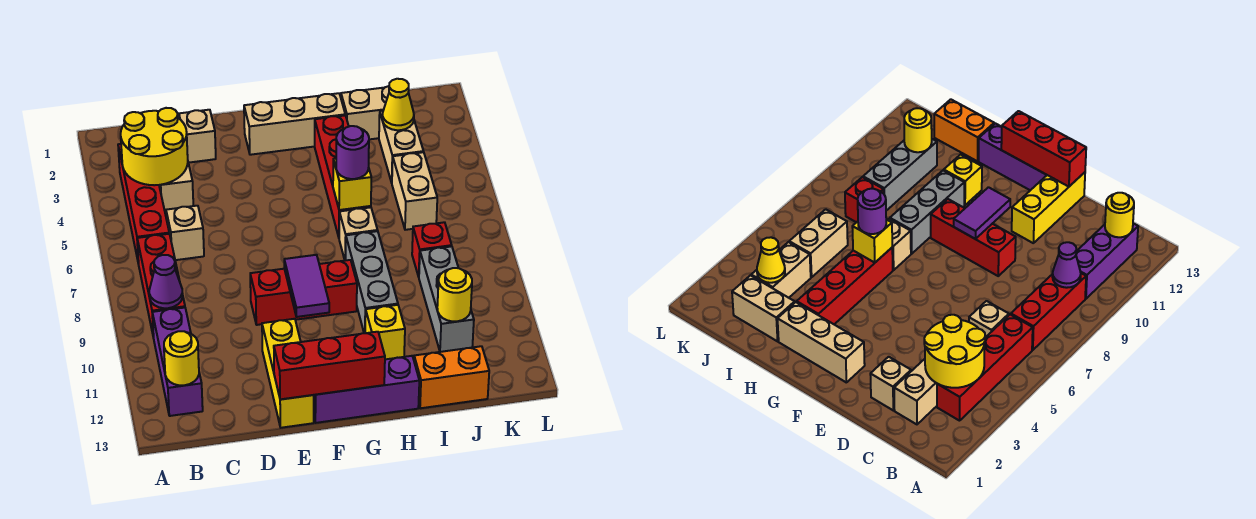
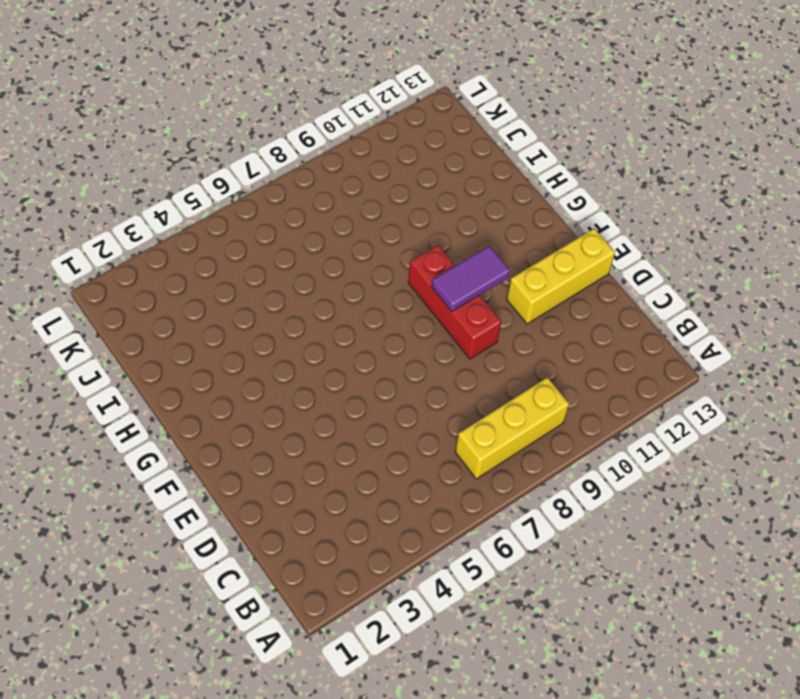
yellow brick B7:B9 level 1 -> red brick B7:B9 level 1
none -> red brick B3:B6 level 1
none -> purple brick B10:B12 level 1
none -> tan brick C2:C4 level 1

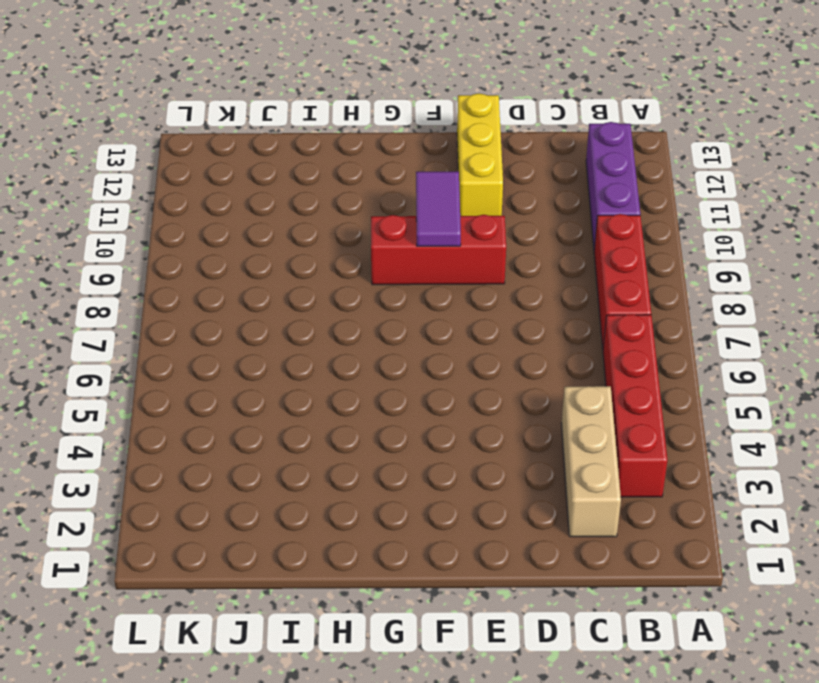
none -> tan brick C6 level 1
none -> tan brick D2 level 1
none -> tan brick F2:H2 level 1

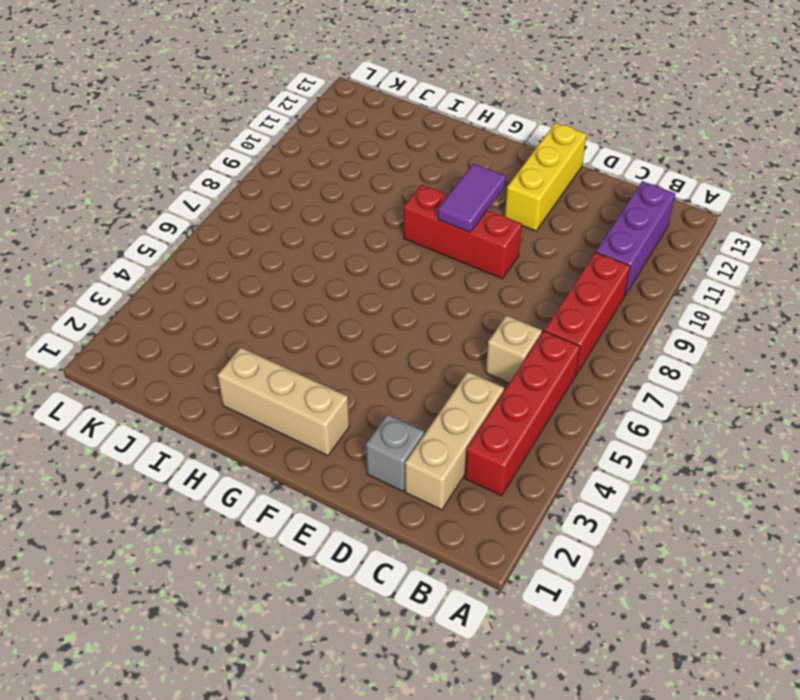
grey brick D2 level 1 -> tan brick D2 level 1
none -> purple brick F13:H13 level 1
none -> red brick H3:H6 level 1
none -> tan brick H7 level 1

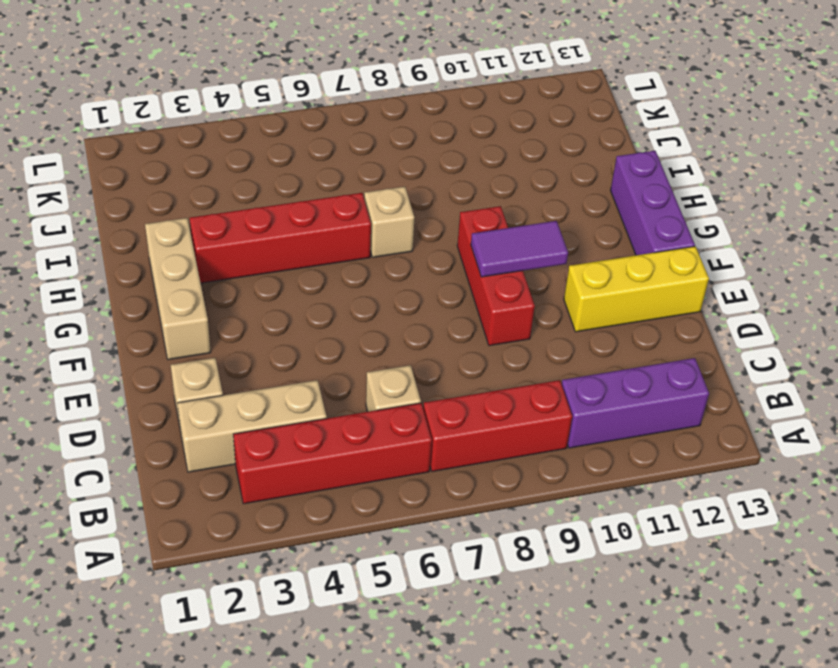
none -> grey brick H8:H10 level 1
none -> yellow brick H11 level 1
none -> tan brick I2:J2 level 1

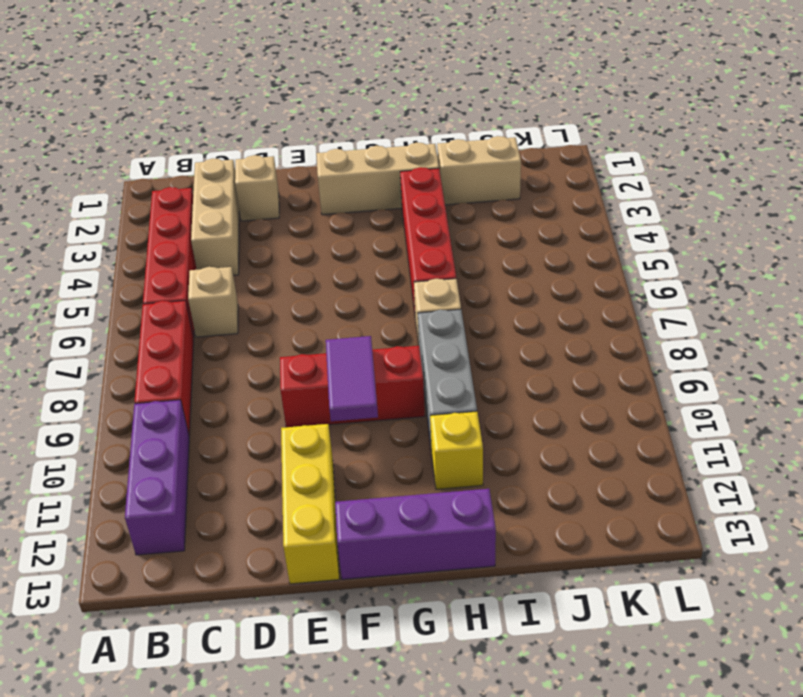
none -> orange brick I13:J13 level 1
none -> tan brick J3:J4 level 1
none -> tan brick J5:J6 level 1

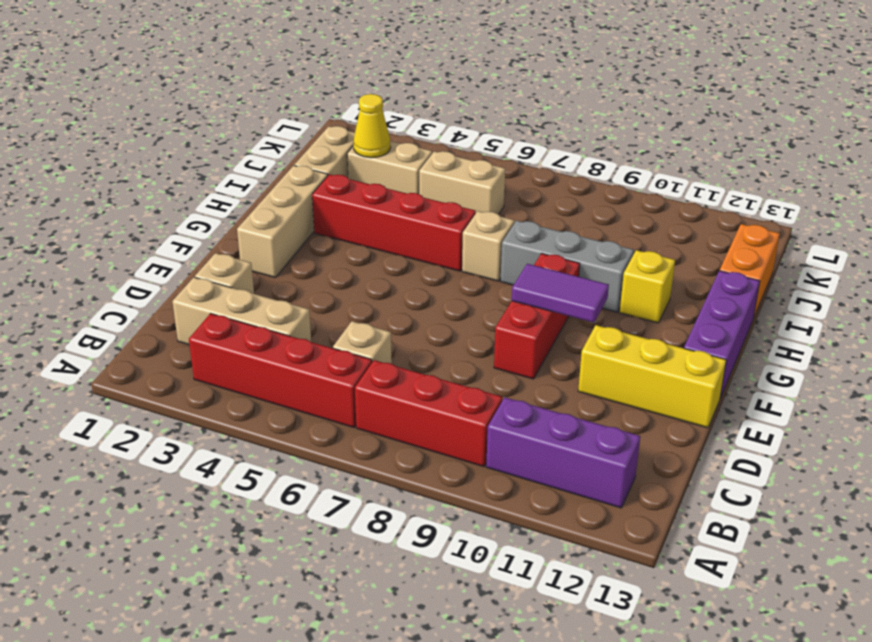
none -> red brick J8 level 1
none -> grey brick J9:J11 level 1
none -> yellow round brick B3:C4 level 2

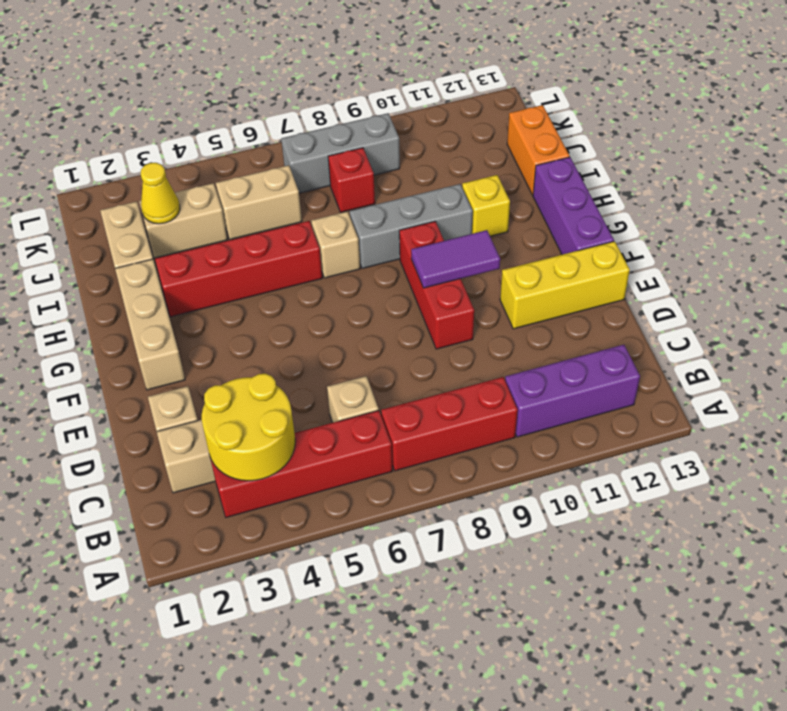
grey brick K7:K9 level 1 -> grey brick J9:J11 level 1
none -> purple cone B9 level 2
none -> yellow round brick B12 level 2
none -> red brick E13:G13 level 2

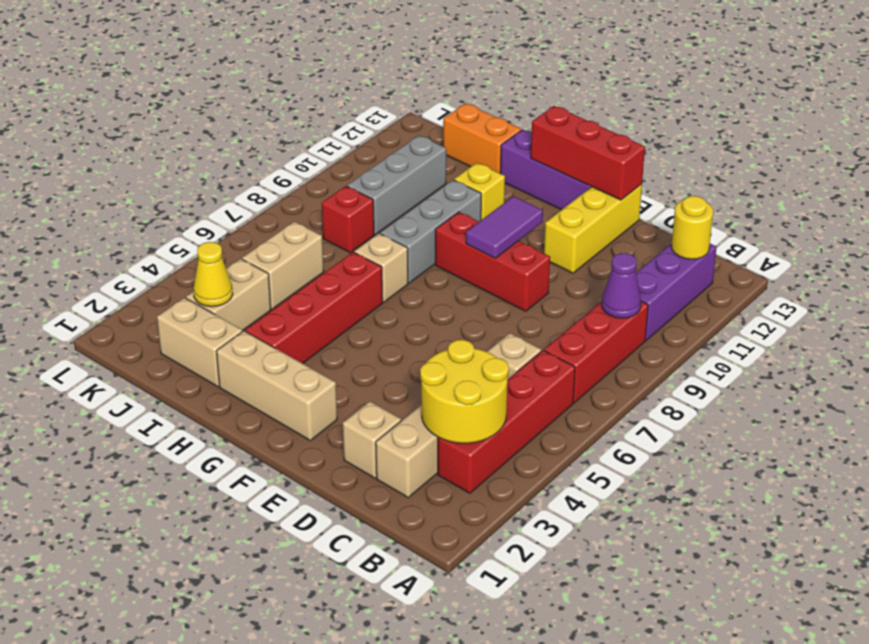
none -> yellow brick H6 level 2
none -> yellow round brick J11 level 2
none -> purple round brick H6 level 3

